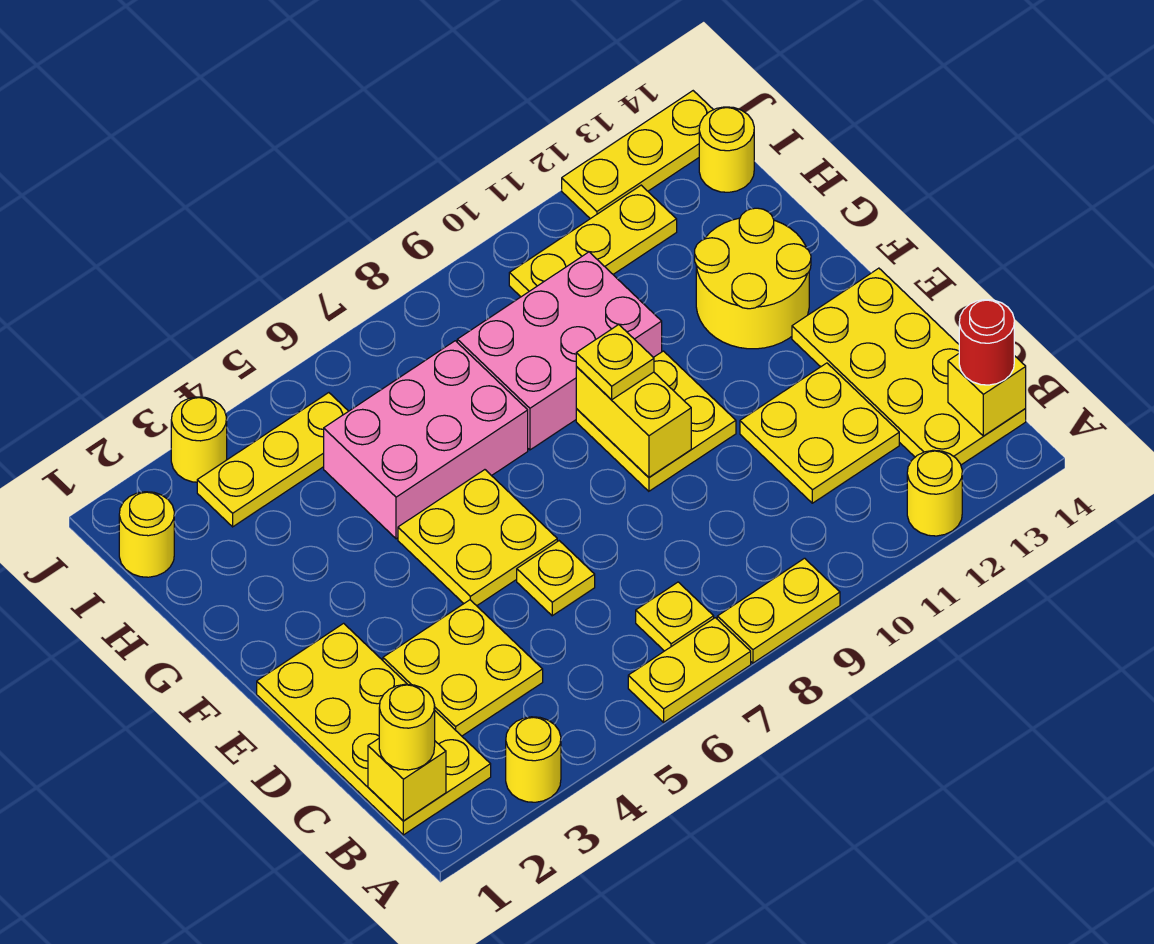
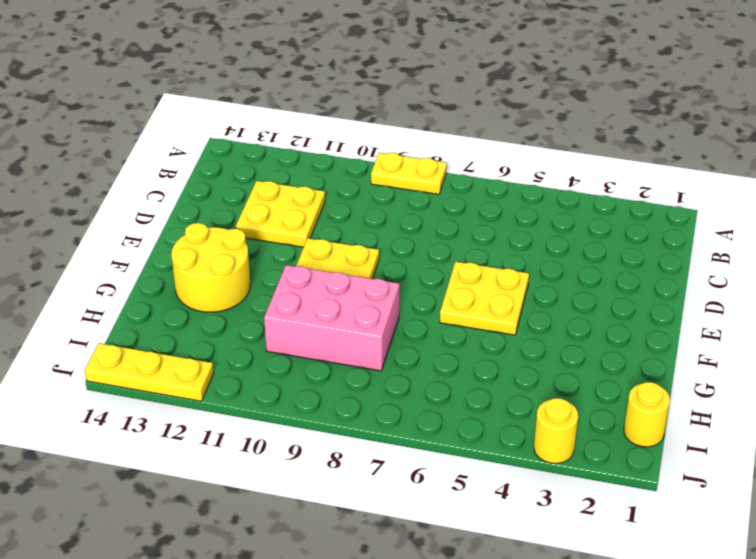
none -> yellow round brick A3 level 1
none -> yellow plate A6:A7 level 1
none -> yellow round brick A12 level 1

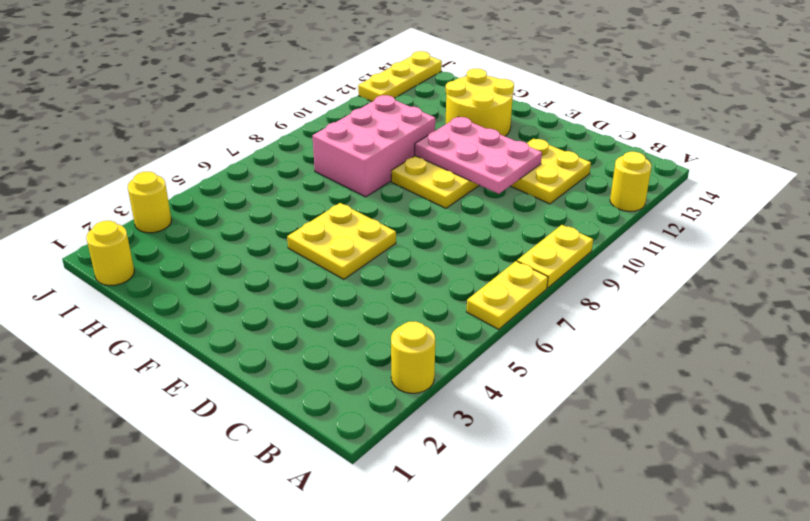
pink plate D10:F11 level 2 -> none
none -> yellow plate B1:E2 level 1
none -> yellow plate B7 level 1
none -> yellow plate B13:E14 level 1

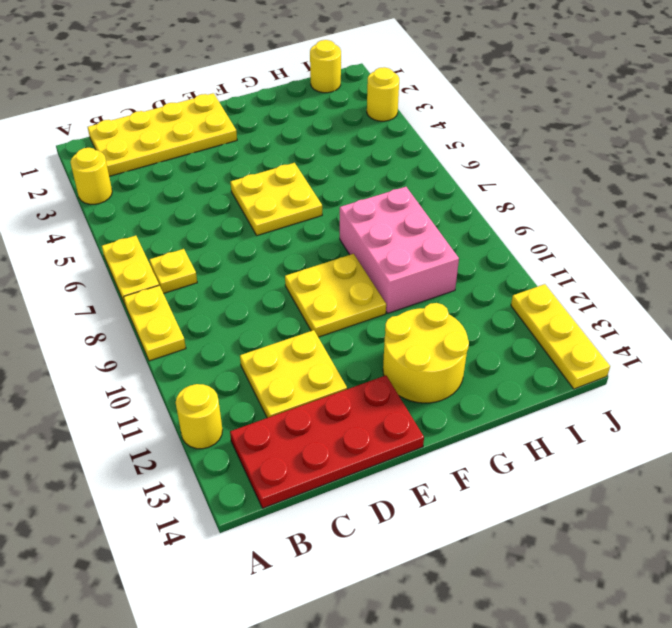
red plate B13:E14 level 1 -> yellow plate B13:E14 level 1
none -> yellow plate C3:D4 level 1
none -> yellow plate D6 level 1
none -> pink brick G5:H7 level 1

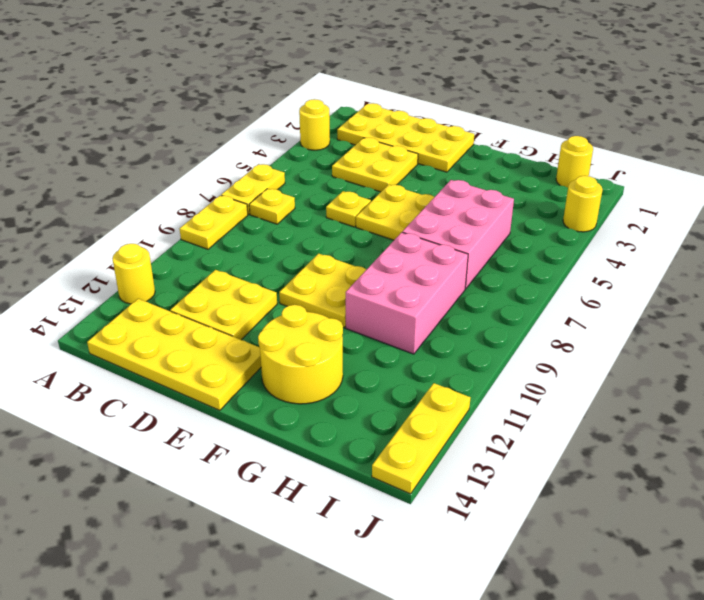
none -> yellow plate I3:I5 level 1
none -> yellow plate I10:I12 level 1
none -> yellow round brick I14 level 1

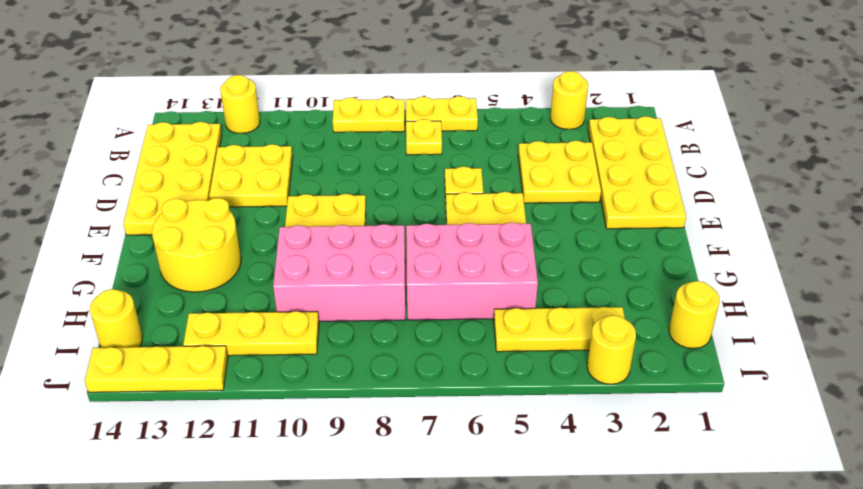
none -> yellow brick B1 level 2
none -> yellow brick B14 level 2
none -> yellow brick E9:F9 level 2

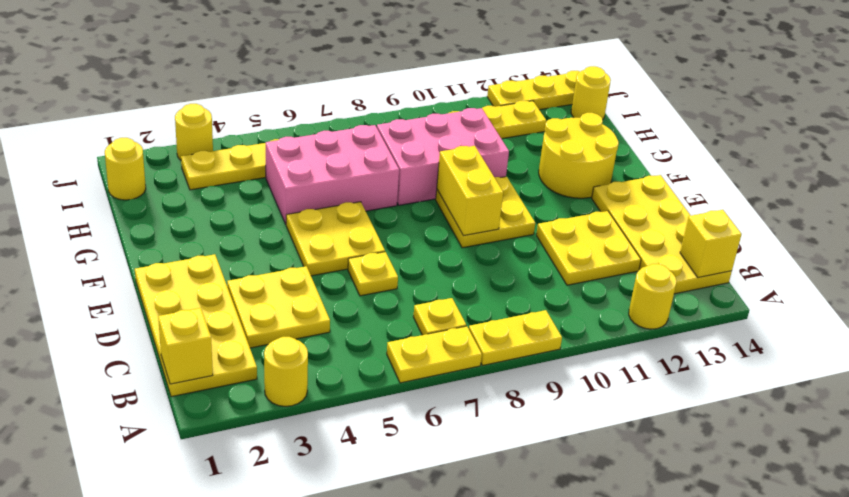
none -> yellow round brick B1 level 3
none -> red round brick B14 level 3
none -> yellow plate F9 level 3

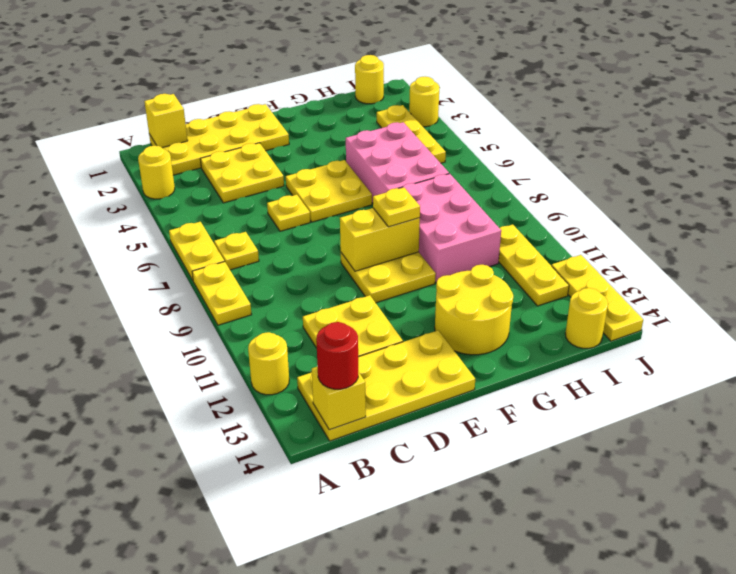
none -> yellow round brick B1 level 3

